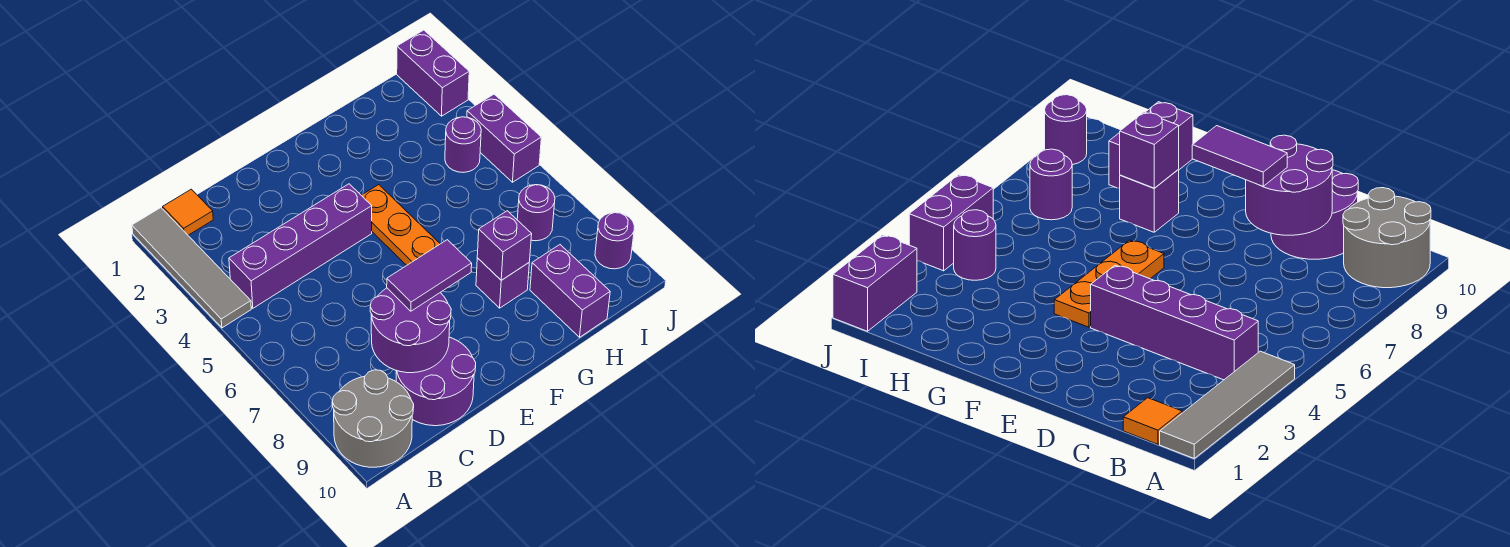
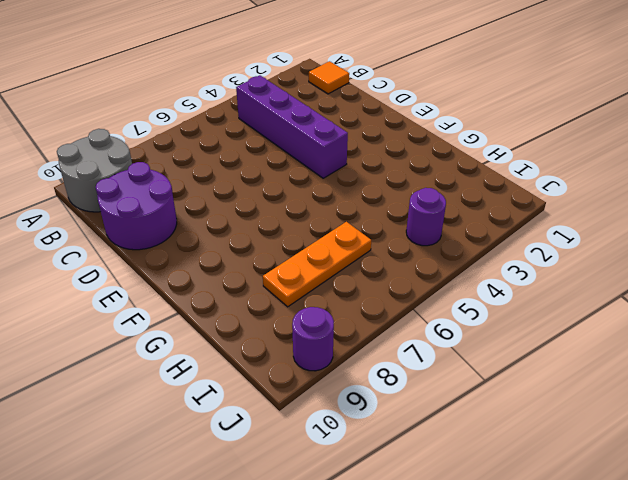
orange plate H6:H8 level 1 -> orange plate F4:F6 level 1
none -> grey tile A1:A4 level 1
none -> purple brick G8 level 1
none -> purple brick H9:H10 level 1

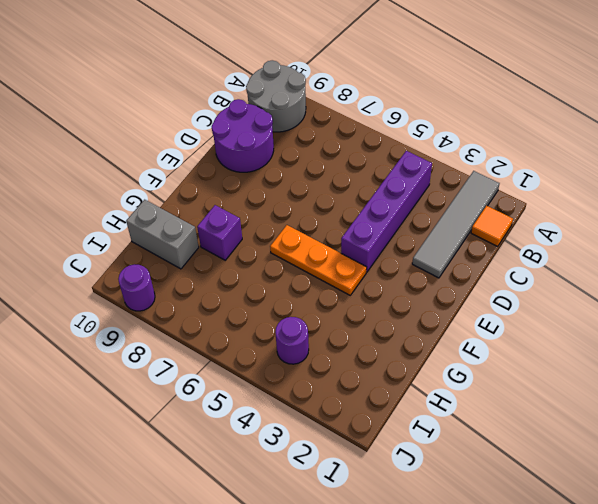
grey tile A2:D2 level 1 -> grey tile A1:A4 level 1
grey brick H9:H10 level 1 -> purple brick H9:H10 level 1
none -> purple round brick I7 level 1
none -> purple brick J1:J2 level 1
none -> purple brick J4:J5 level 1

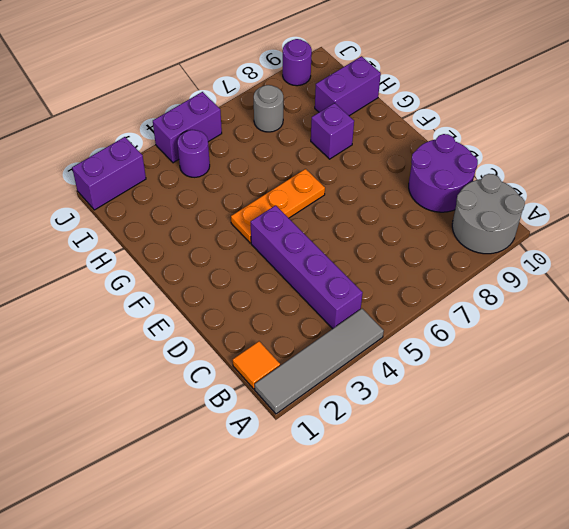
grey round brick I7 level 1 -> purple round brick I7 level 1
none -> purple round brick C8:D9 level 2
none -> purple brick G8 level 2
none -> purple tile D8:E8 level 3

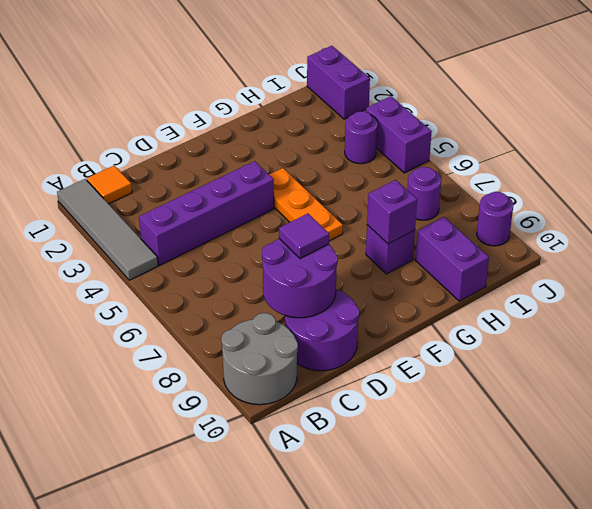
purple tile D8 level 3 -> purple tile D8:E8 level 3

